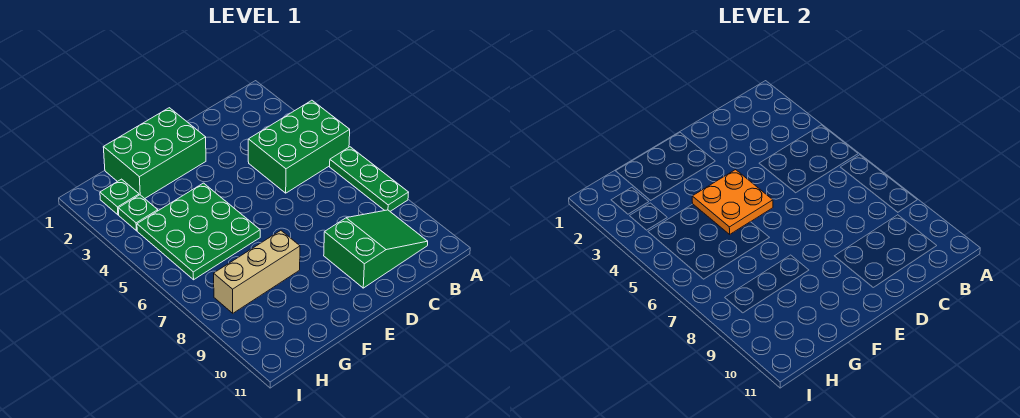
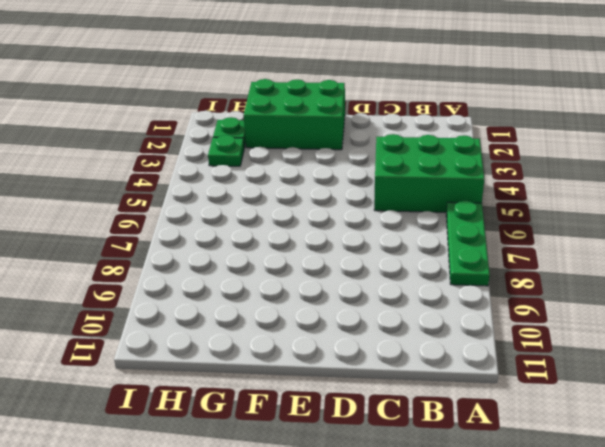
none -> green slope B9:D10 level 1 top D
none -> green plate F4:H6 level 1

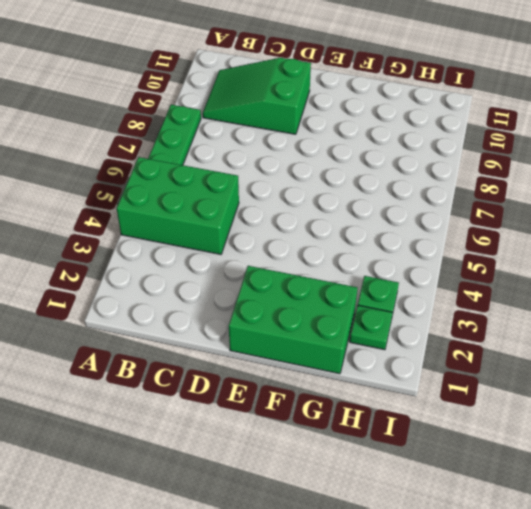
none -> green plate F4:H6 level 1
none -> tan brick F8:H8 level 1

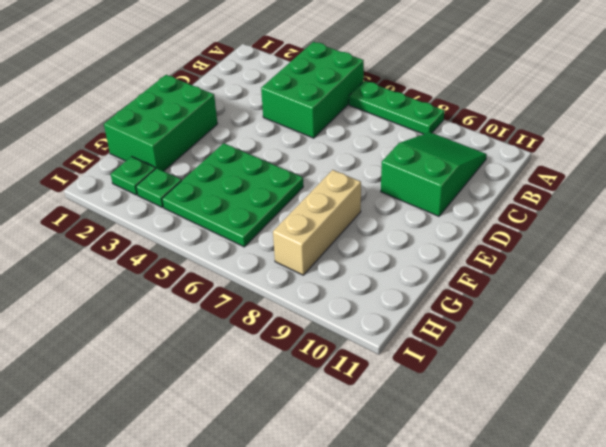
none -> orange plate E4:F5 level 2

